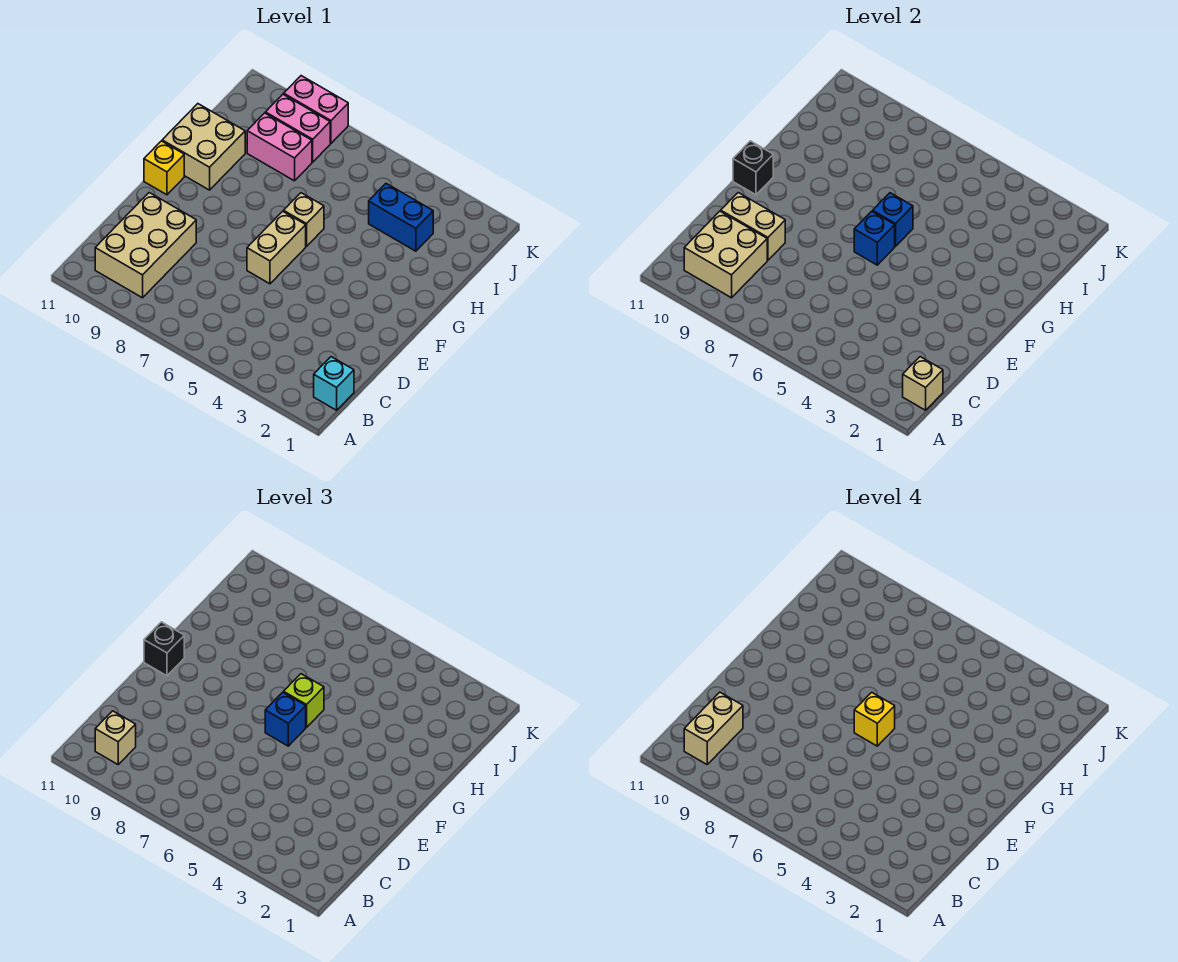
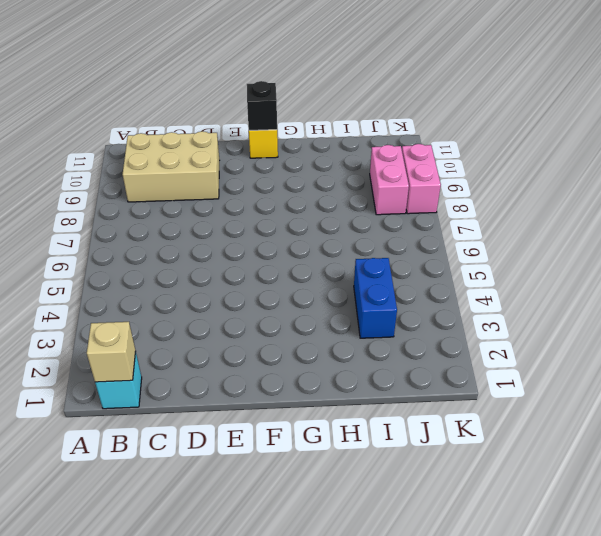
none -> tan brick E6:F6 level 1
none -> tan brick G6 level 1
none -> tan brick G10:H11 level 1

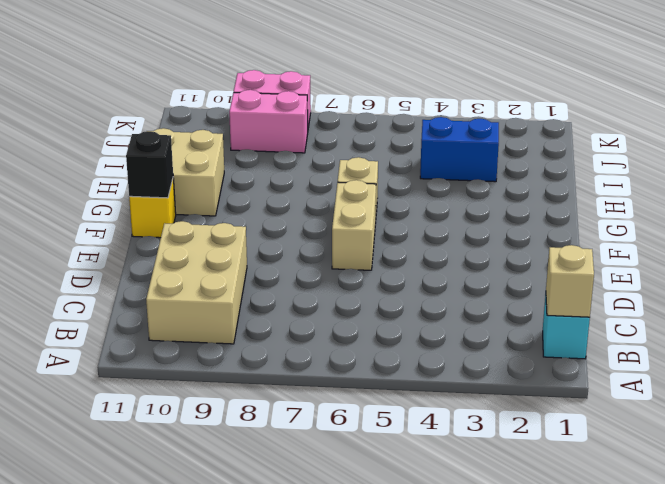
none -> pink brick I8:I9 level 1
none -> tan brick B9:C10 level 2
none -> tan brick D9:D10 level 2

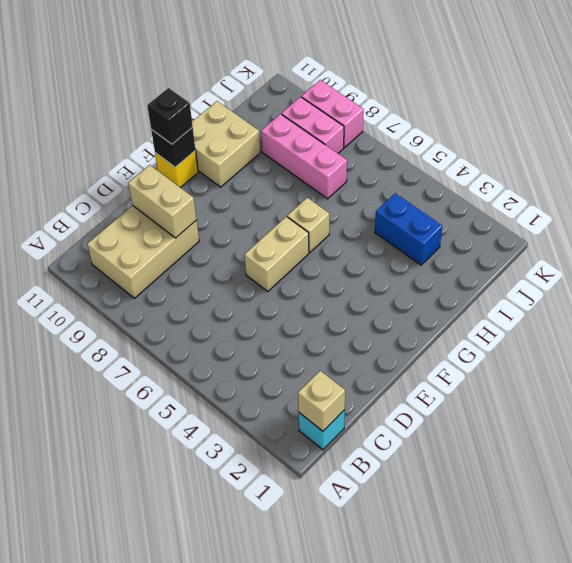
pink brick I7:I9 level 1 -> pink brick I8:I9 level 1
none -> tan brick B9:C10 level 2
none -> blue brick F6 level 2
none -> blue brick G6 level 2

